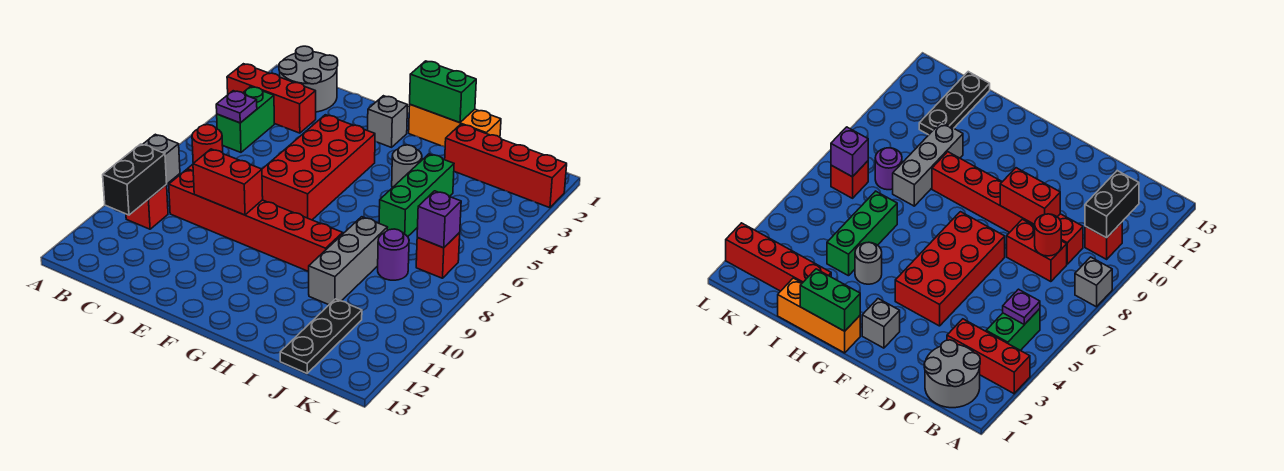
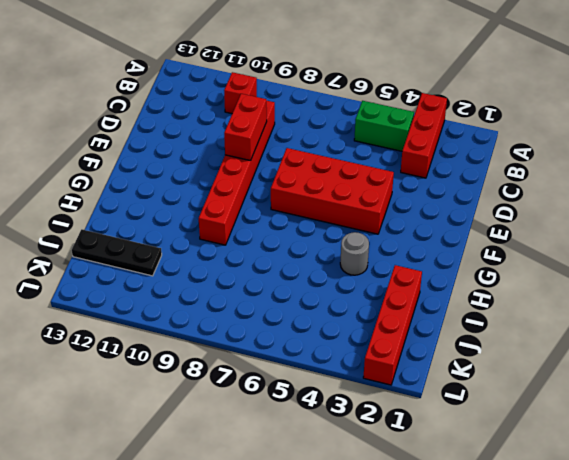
none -> grey brick A8 level 1
none -> grey round brick B1:C2 level 1
none -> red brick C8:D8 level 1

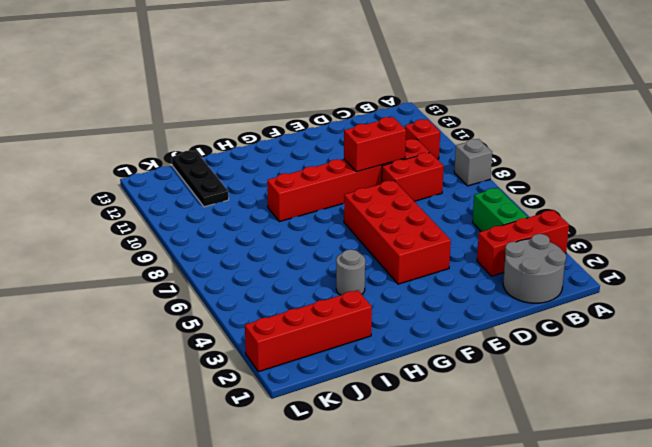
none -> grey brick F2 level 1
none -> orange brick G1:I1 level 1
none -> green brick I4:I6 level 1

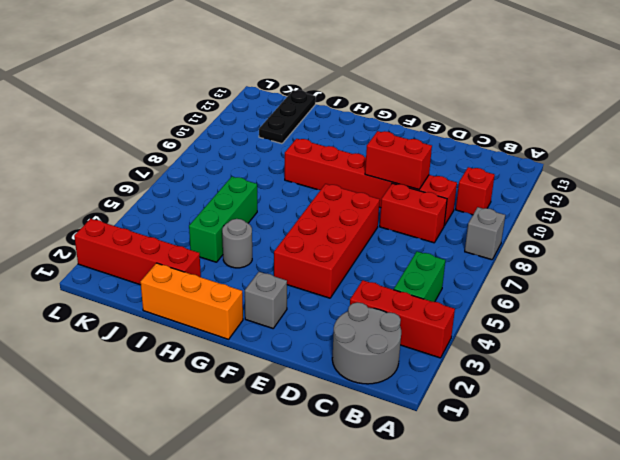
none -> grey brick I8:I10 level 1
none -> purple round brick J8 level 1
none -> red brick K7 level 1

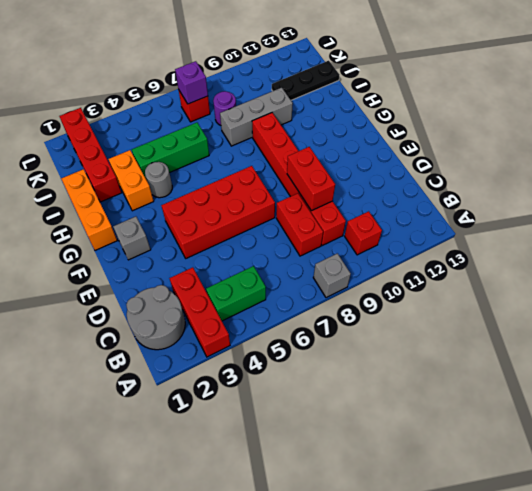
orange brick H3:I3 level 1 -> none
none -> purple plate B5 level 2
none -> black brick B10:B11 level 2
none -> red round brick C8 level 2

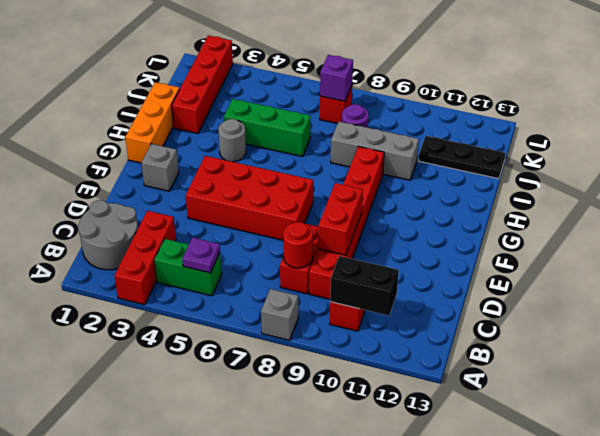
none -> green brick G1:H1 level 2

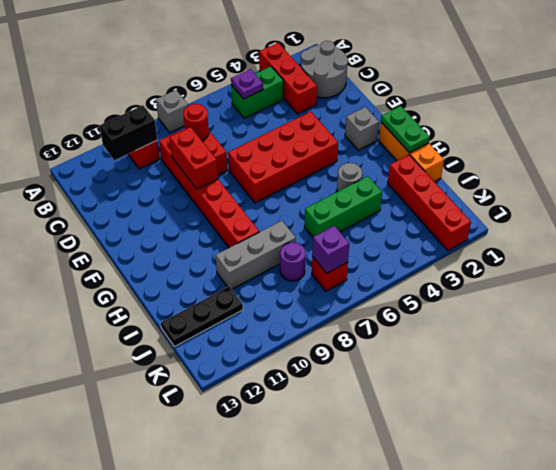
green plate G1:H1 level 2 -> green brick G1:H1 level 2

